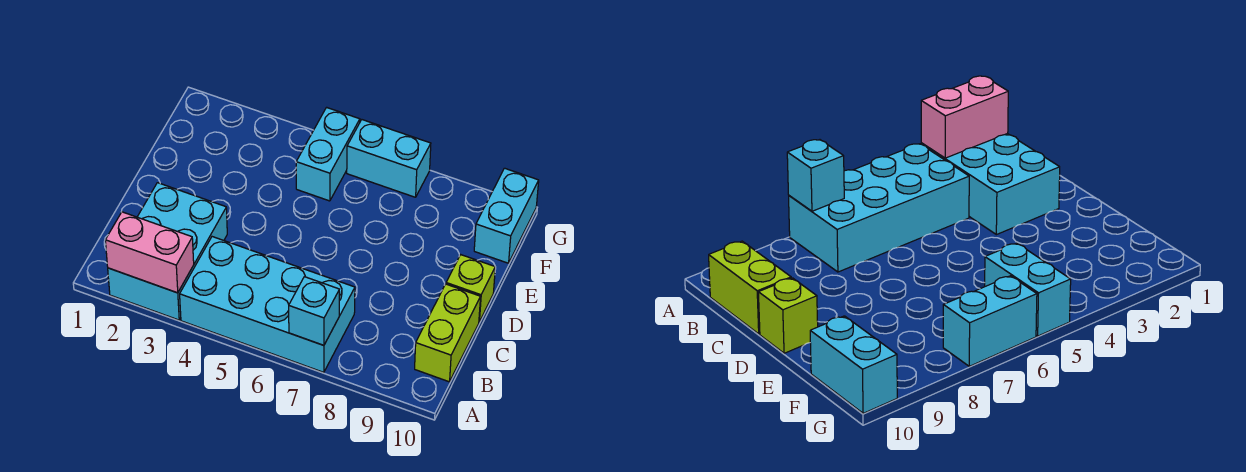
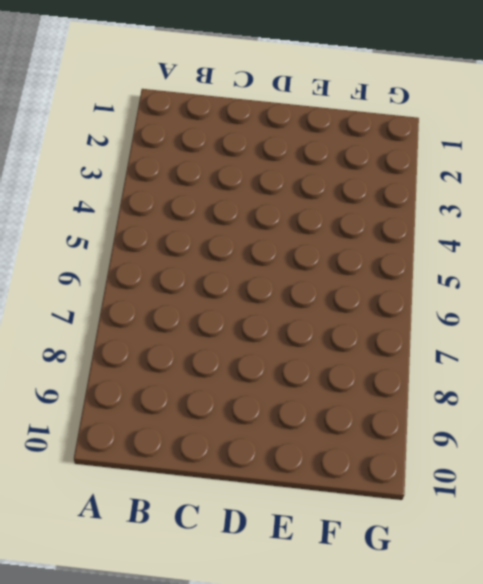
none -> cyan brick A2:C3 level 1
none -> cyan brick A4:B7 level 1

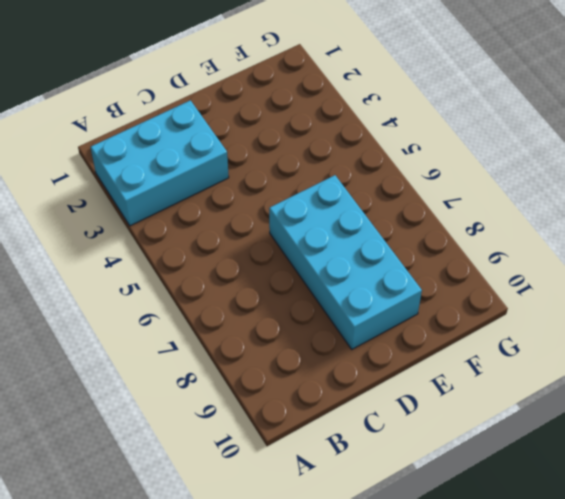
cyan brick D6:E9 level 1 -> cyan brick A4:B7 level 1
none -> lime brick B10:C10 level 1
none -> lime brick D10 level 1

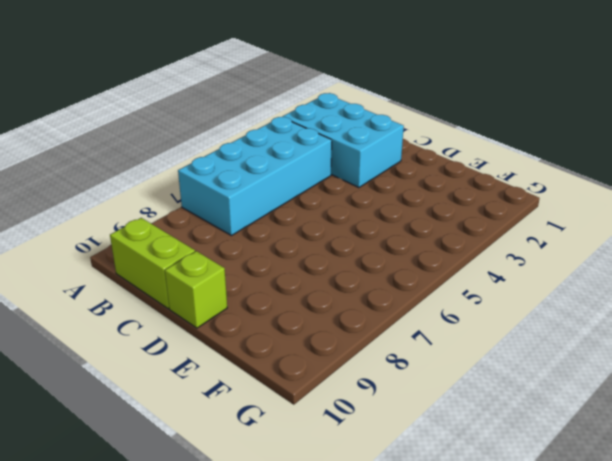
none -> cyan brick F5:G5 level 1
none -> cyan brick F10:G10 level 1

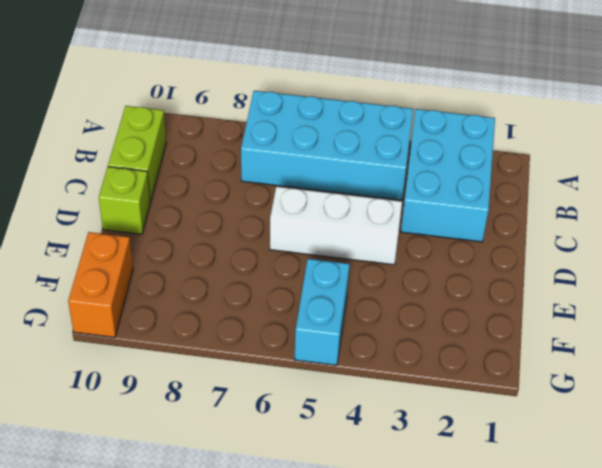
white brick D4:D6 level 1 -> none
orange brick F10:G10 level 1 -> cyan brick F10:G10 level 1
none -> cyan brick G6:G7 level 1
none -> pink brick A2:A3 level 2

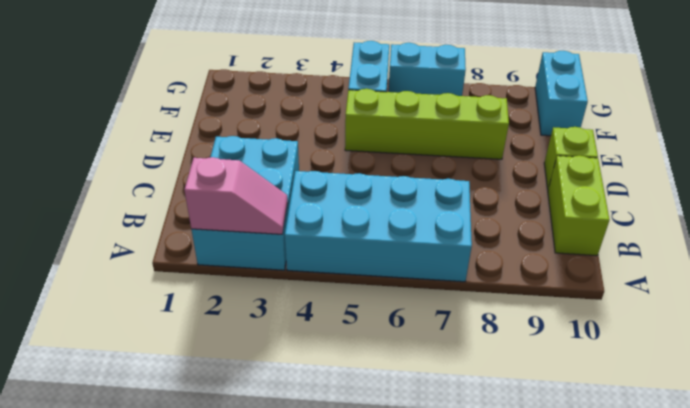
pink slope A2:A3 level 2 top 2 -> pink brick A2:A3 level 2
lime brick E5:E8 level 1 -> none
none -> cyan brick A7 level 2

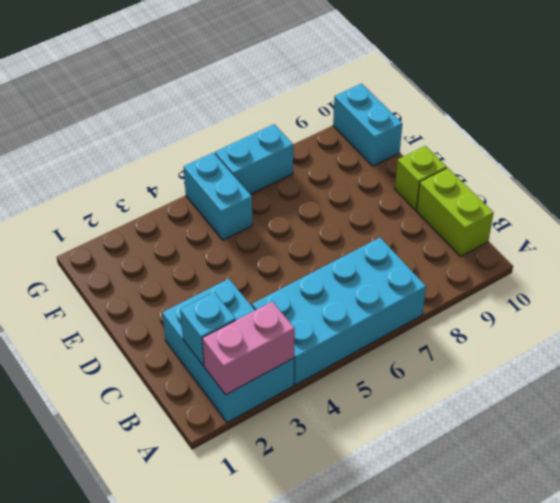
cyan brick B2 level 2 -> cyan brick A7 level 2

